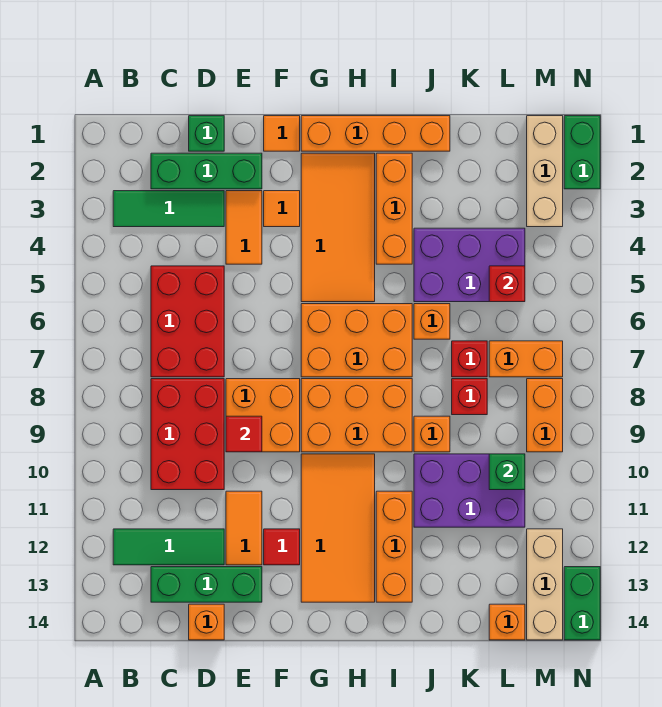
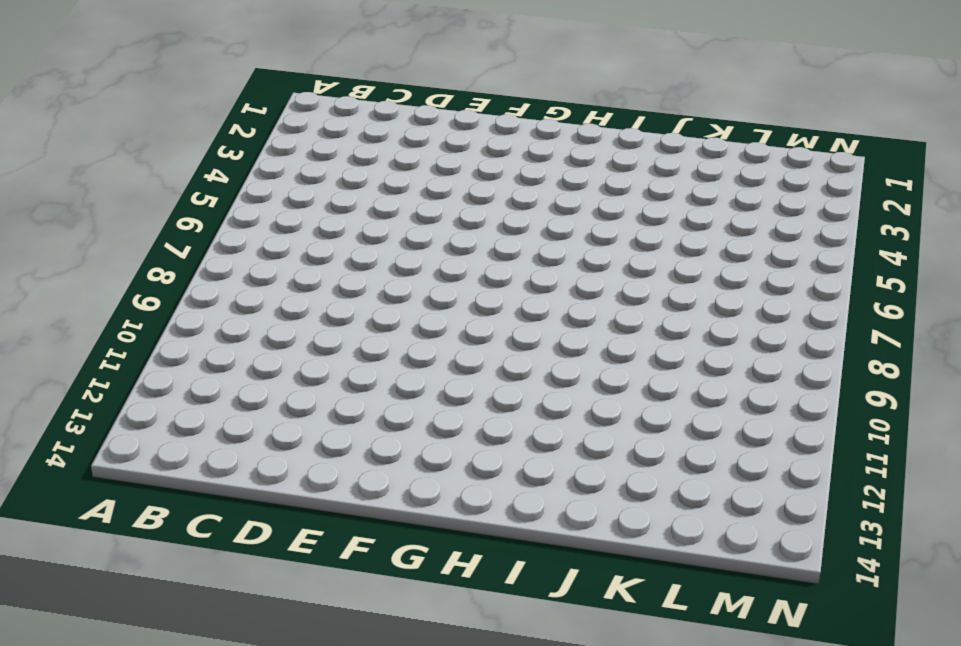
none -> green tile B3:D3 level 1
none -> green tile B12:D12 level 1
none -> green brick C2:E2 level 1
none -> red brick C5:D7 level 1

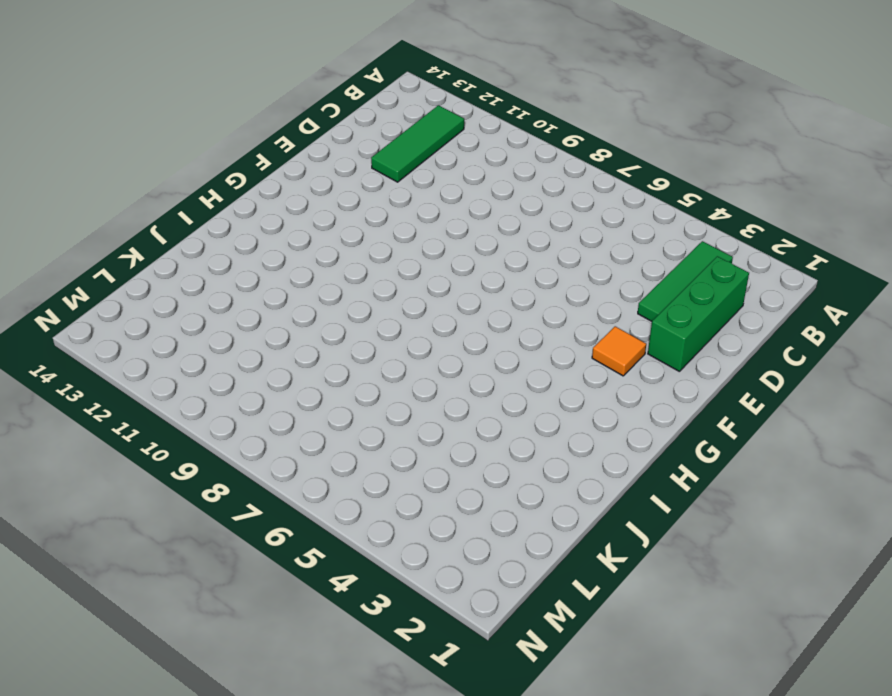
none -> red brick C5:D7 level 1
none -> red brick C8:D10 level 1
none -> green brick C13:E13 level 1
none -> green brick D1 level 1

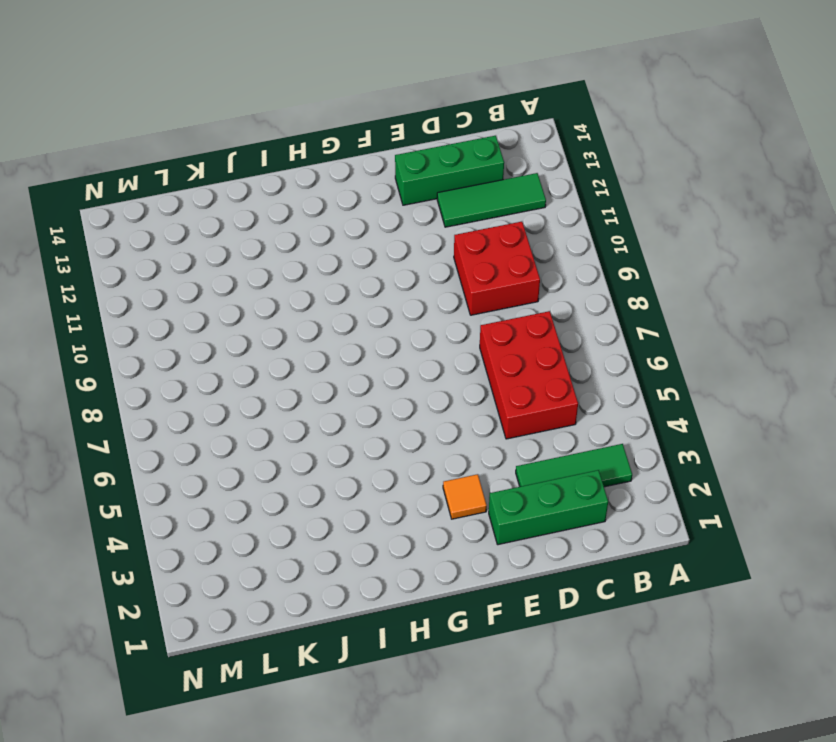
red brick C9:D10 level 1 -> red brick C8:D10 level 1
none -> green brick D1 level 1
none -> orange brick D14 level 1
none -> orange tile E3:E4 level 1
none -> orange brick E8:F9 level 1

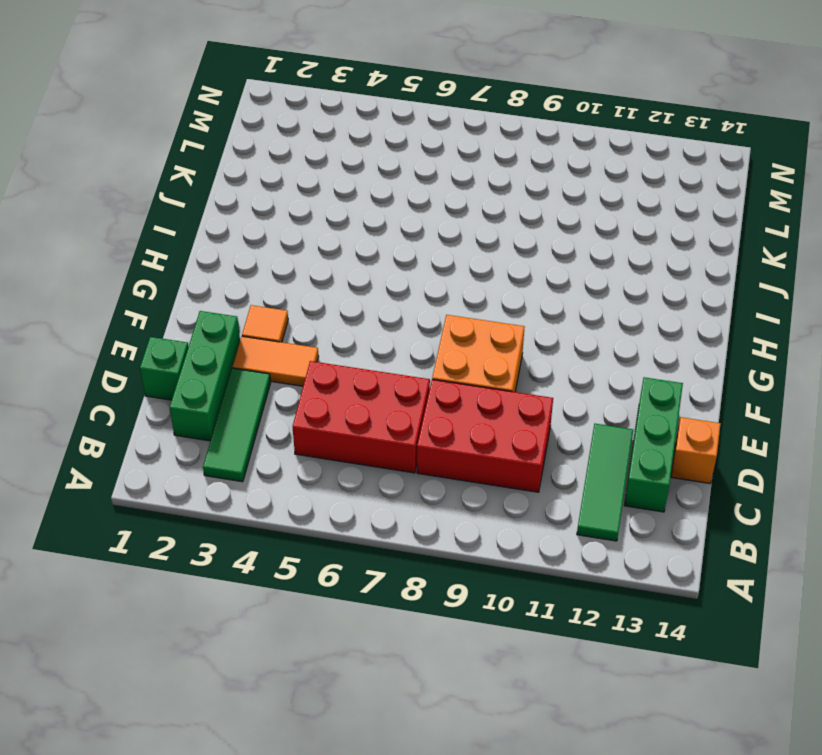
none -> orange tile E11:E12 level 1
none -> orange tile F1 level 1
none -> red tile F12 level 1
none -> orange brick G1:J1 level 1

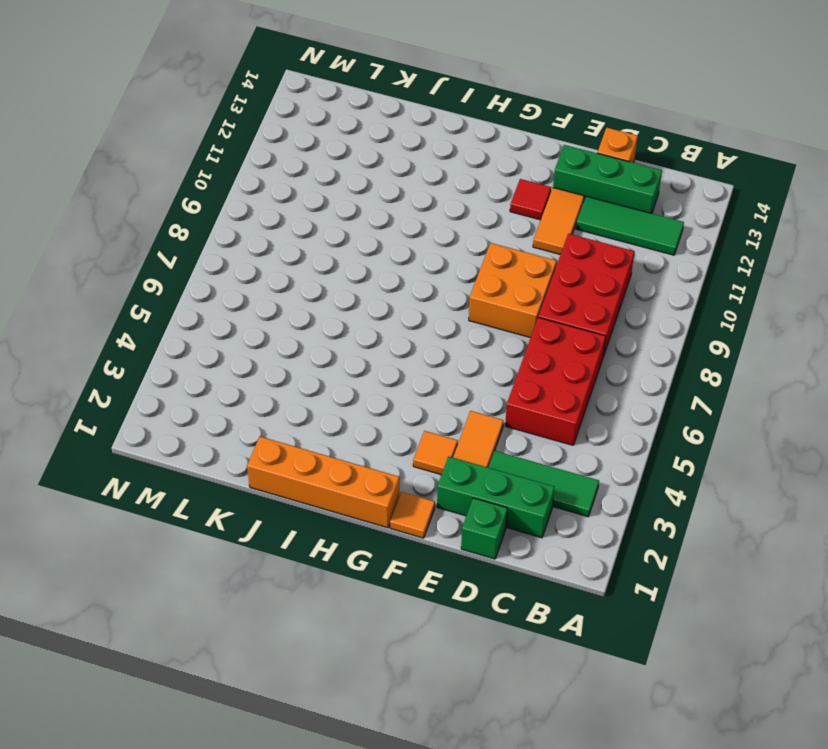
none -> orange tile G2:H5 level 1
none -> orange brick G6:I7 level 1
none -> orange brick G8:I9 level 1
none -> orange tile G10:H13 level 1

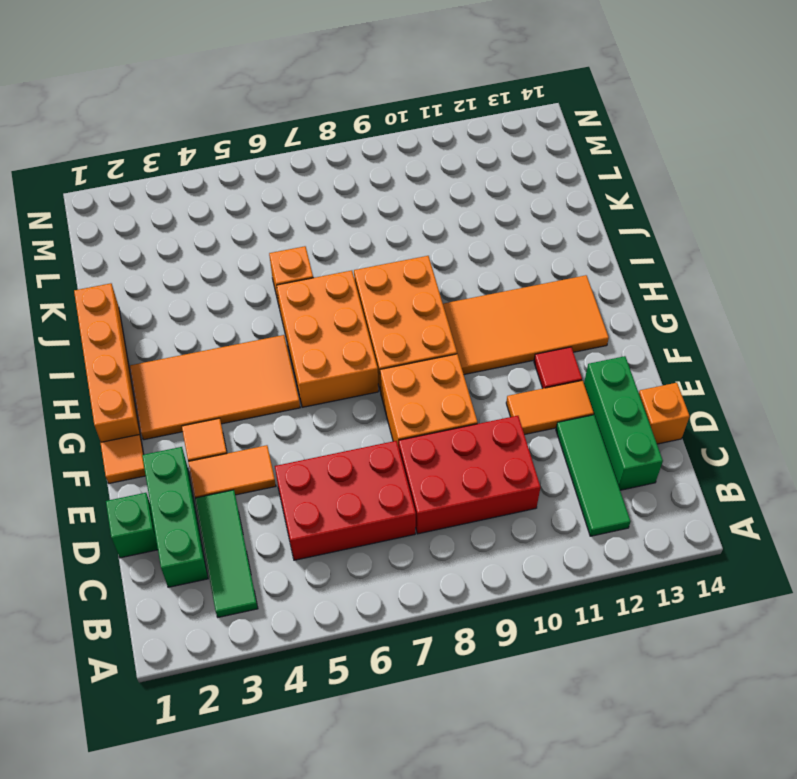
none -> orange brick I2:I4 level 1
none -> orange brick I11:I13 level 1
none -> purple brick J4:L5 level 1
none -> orange brick J9 level 1

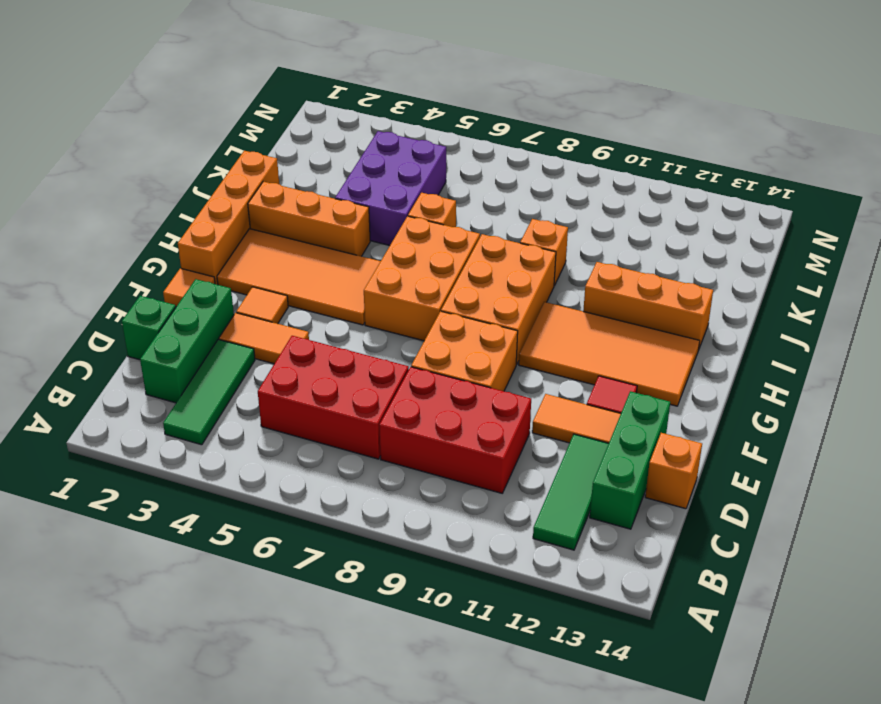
none -> purple brick J10:L11 level 1
none -> red brick K7 level 1
none -> red brick K8 level 1
none -> orange brick L7:M7 level 1

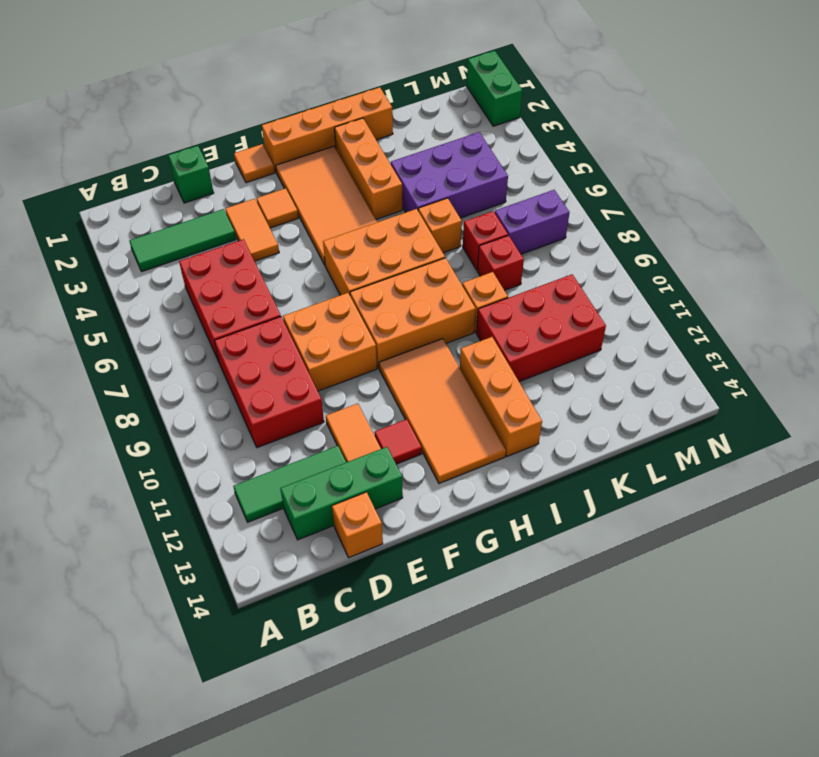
red brick J10:L11 level 1 -> purple brick J10:L11 level 1
purple brick L7:M7 level 1 -> orange brick L7:M7 level 1
none -> green brick C2:E2 level 1
none -> orange brick L14 level 1
none -> tan brick M1:M3 level 1
none -> orange brick M8:M9 level 1

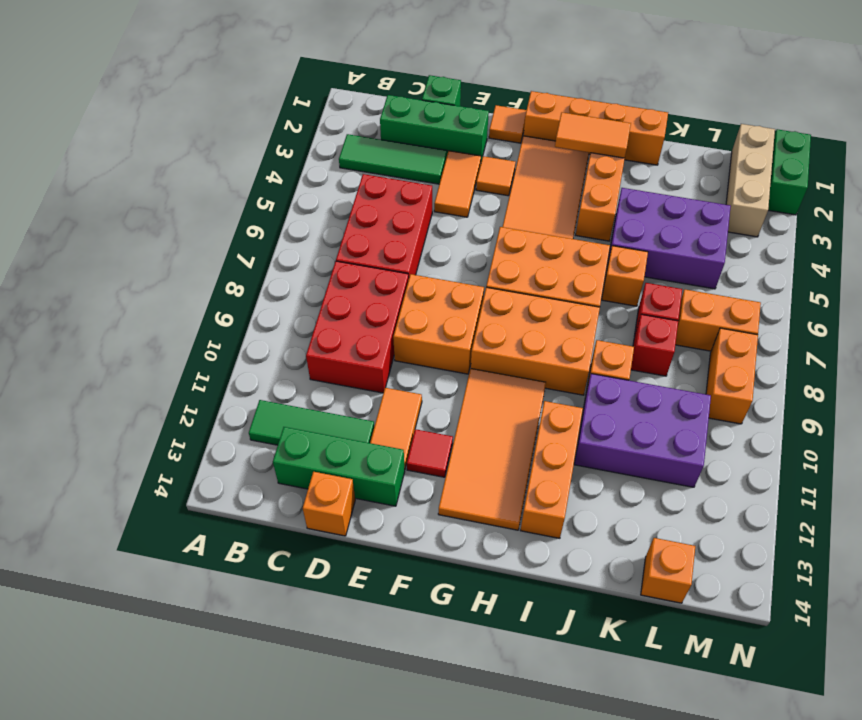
orange tile H2:I2 level 2 -> none
none -> tan brick M12:M14 level 1
none -> green brick N13:N14 level 1
none -> red tile E9 level 2
none -> red brick L5 level 2

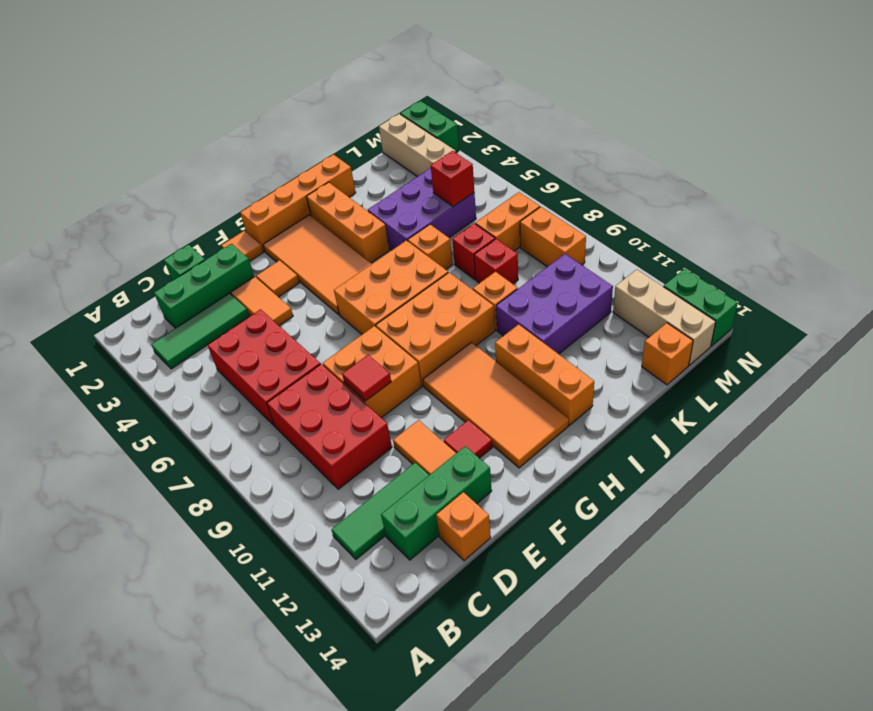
none -> green brick L10 level 2

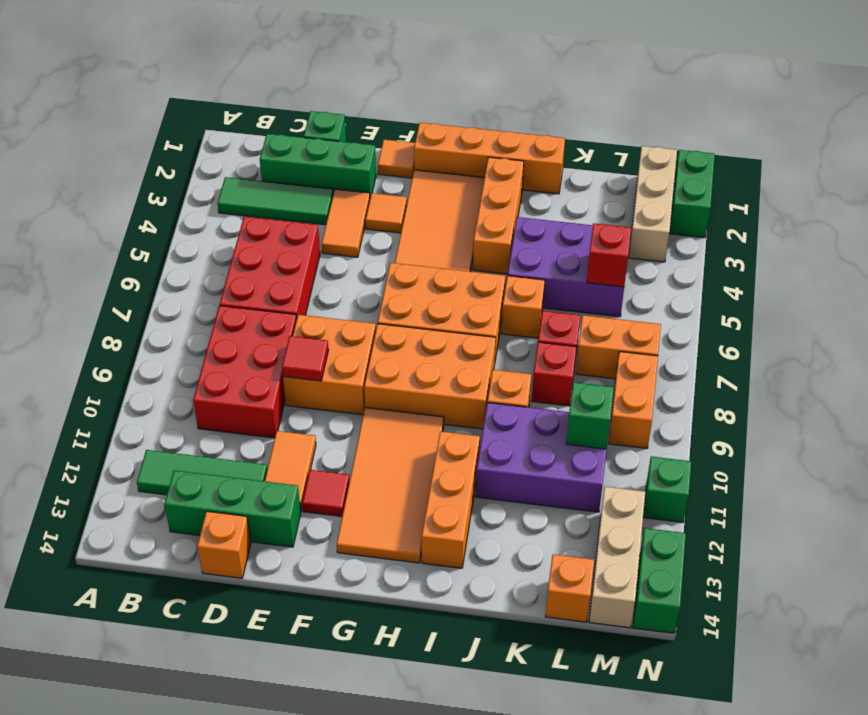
green brick N11 level 1 -> none

